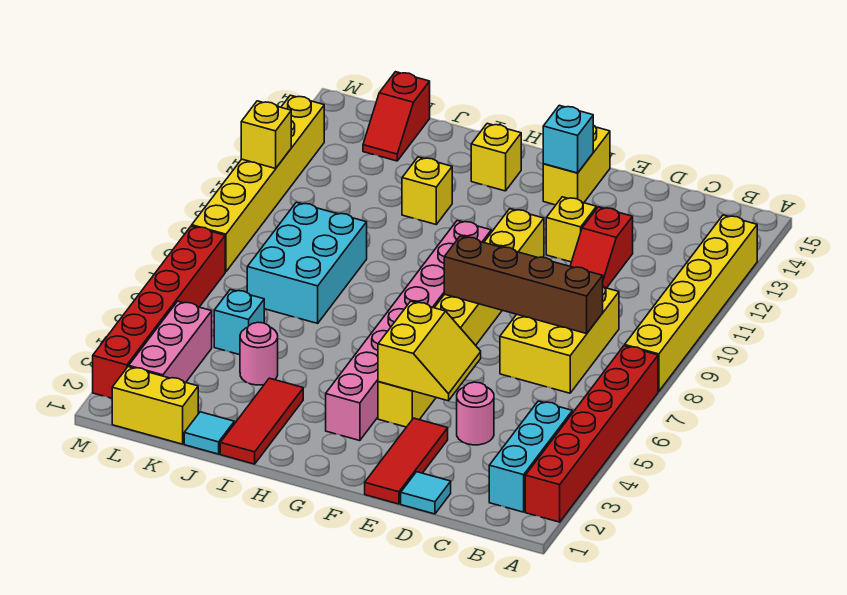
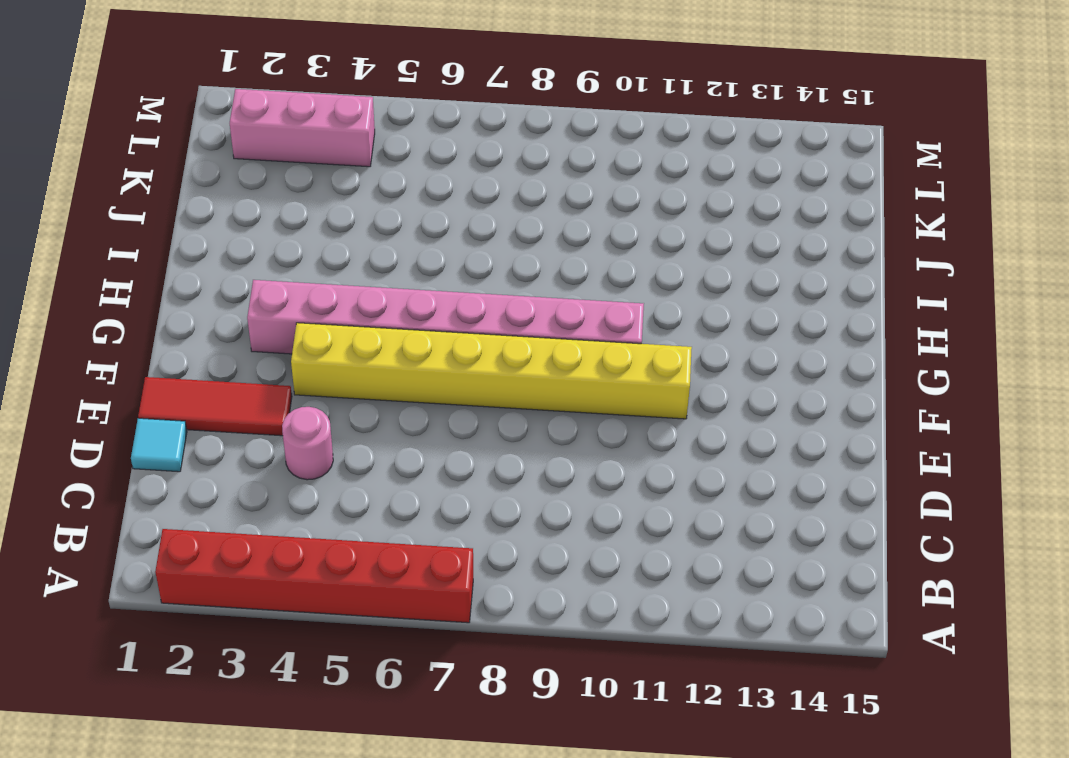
none -> yellow brick A8:A13 level 1
none -> cyan brick B2:B4 level 1
none -> yellow brick C7:D9 level 1

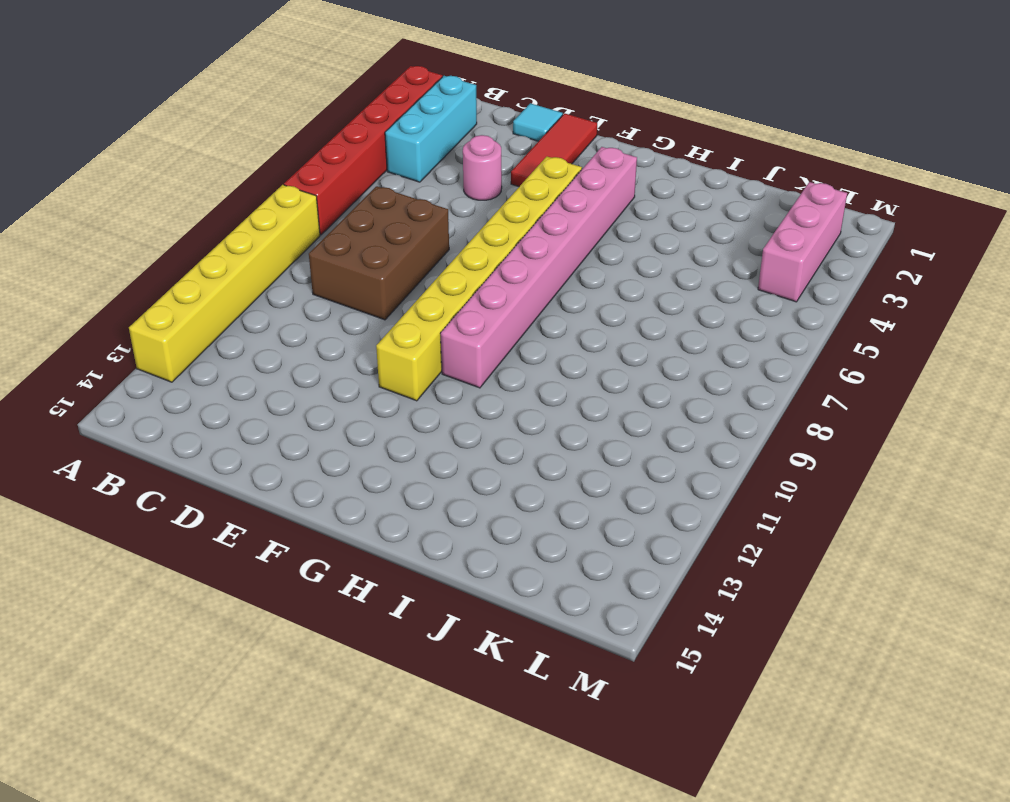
brown brick C7:D9 level 1 -> yellow brick C7:D9 level 1
none -> red slope D11:D12 level 1 top 12
none -> yellow brick E12 level 1
none -> yellow brick F14:F15 level 1

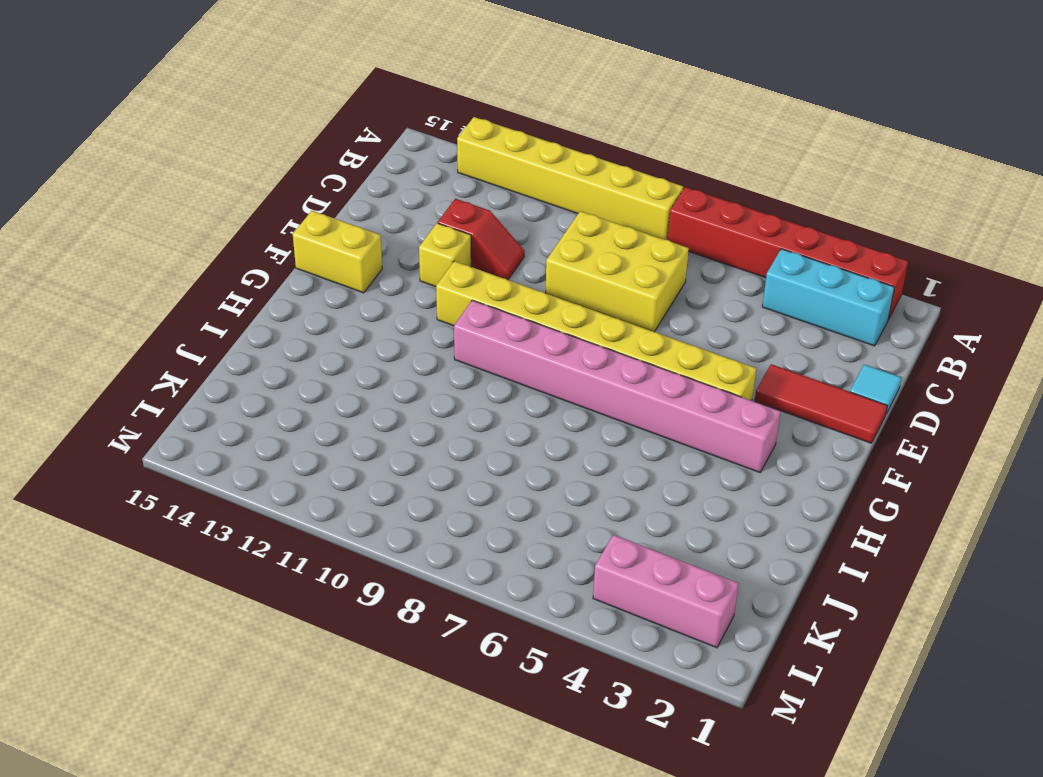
none -> pink round brick D4 level 1
none -> yellow brick H14 level 1
none -> red tile I1:I3 level 1

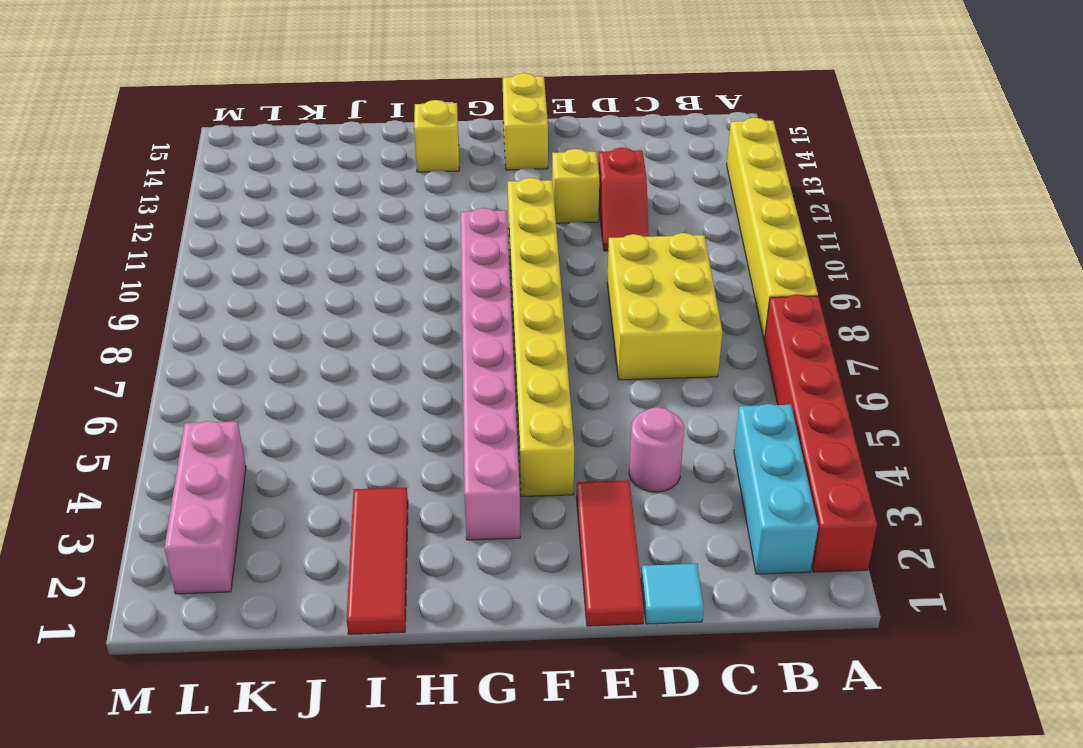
none -> yellow brick I12 level 1
none -> cyan tile J1 level 1
none -> pink round brick J4 level 1

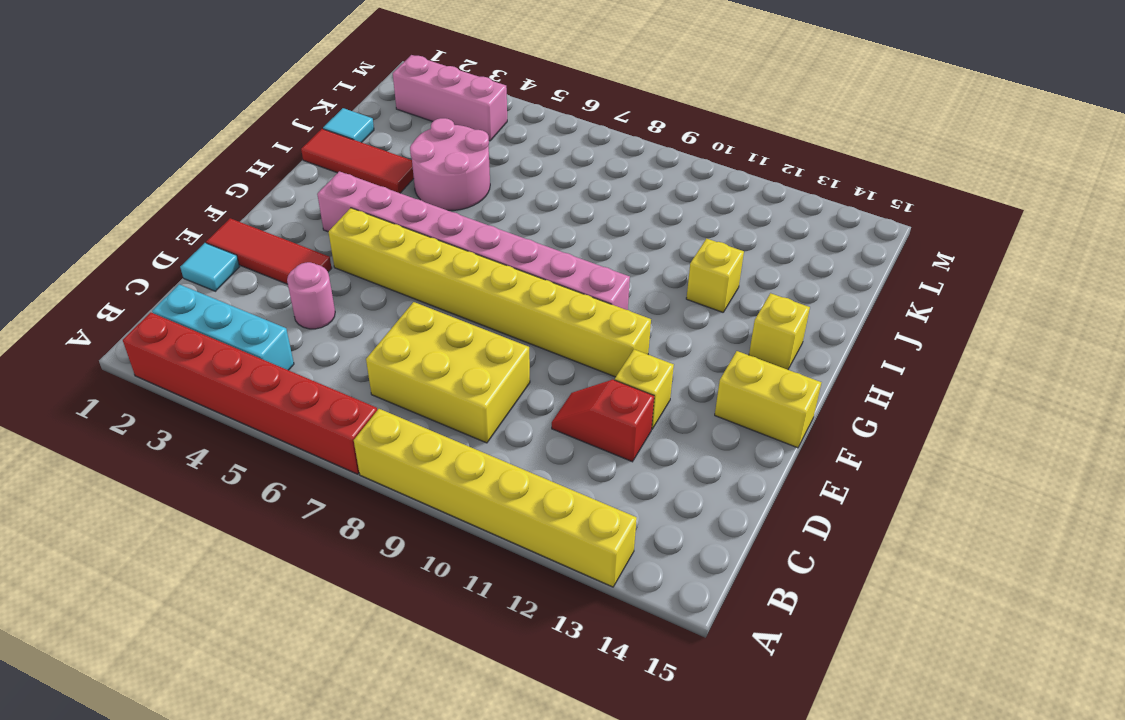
pink round brick I4:J5 level 1 -> pink round brick J4 level 1
none -> cyan brick J7:K9 level 1
none -> yellow brick K1:L1 level 1
none -> cyan brick K5 level 1

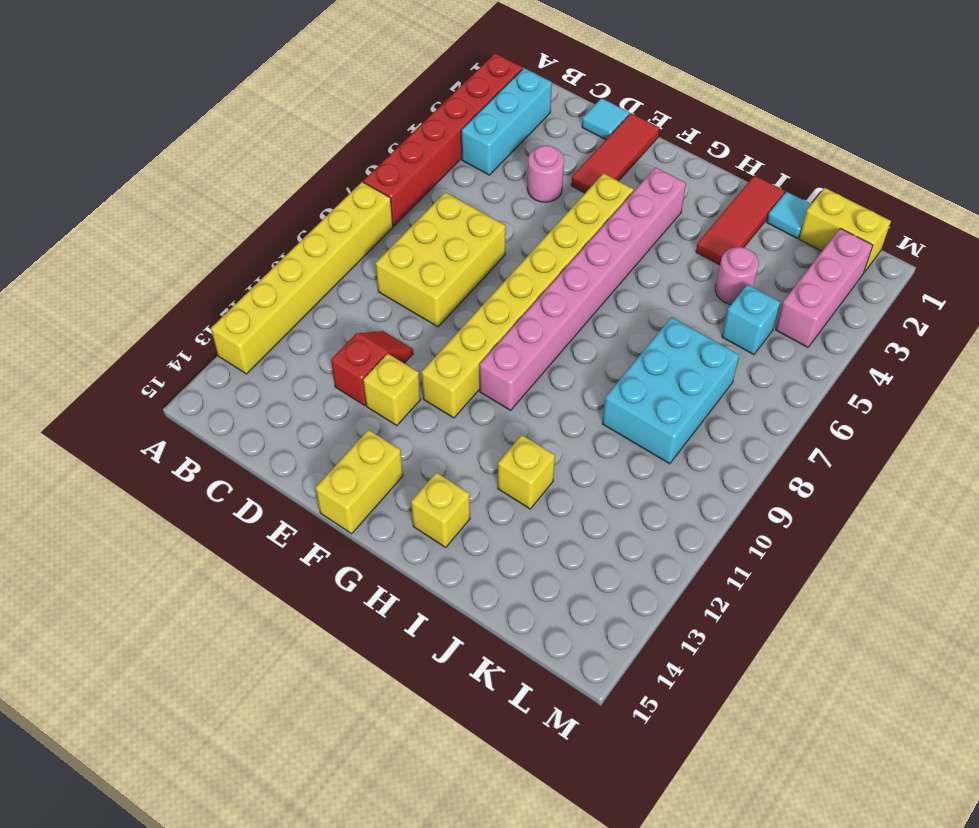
none -> red slope K14:K15 level 1 top 15
none -> red brick M2:M7 level 1
none -> yellow brick M8:M13 level 1

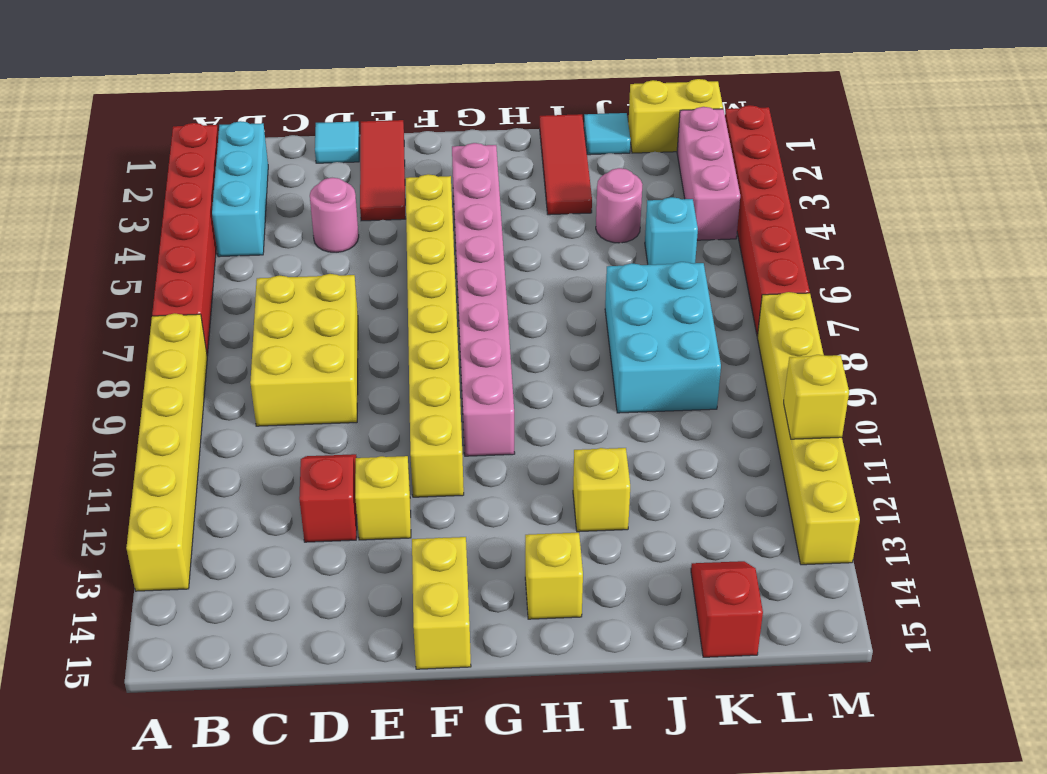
none -> brown brick C8:F8 level 2
none -> yellow slope E4:F5 level 2 top F
none -> cyan brick F14 level 2

